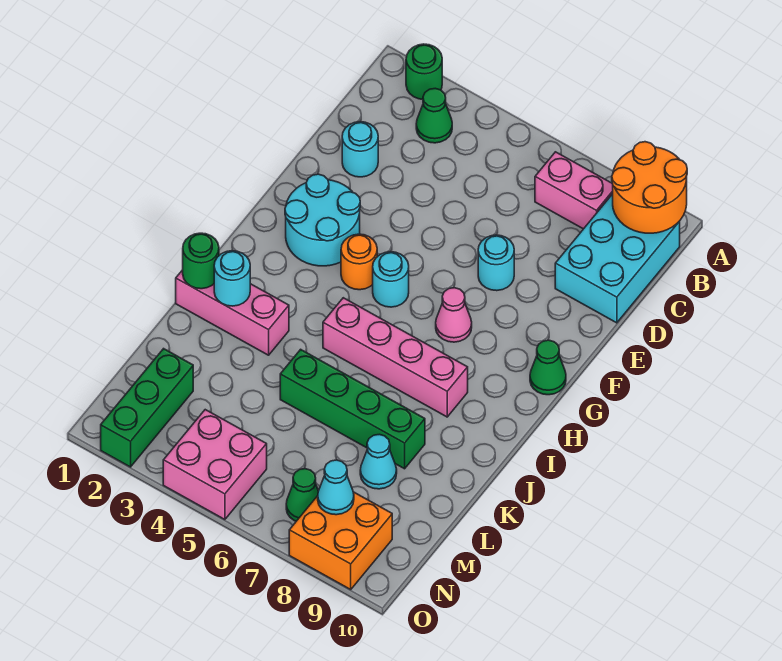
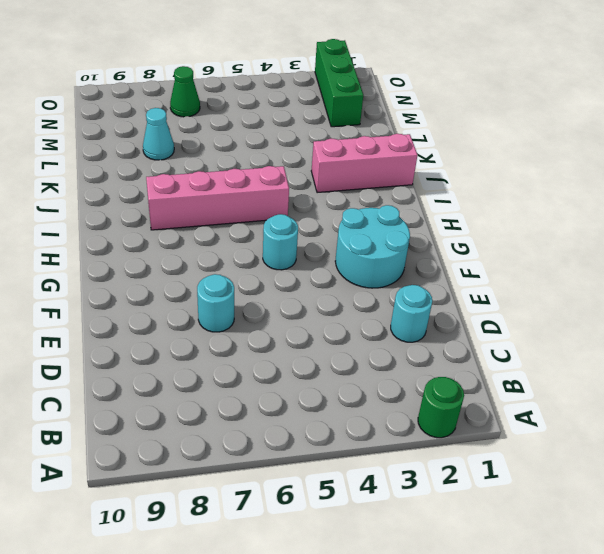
none -> green cone B3 level 1
none -> pink brick B7:B8 level 1
none -> cyan brick B9:D10 level 1

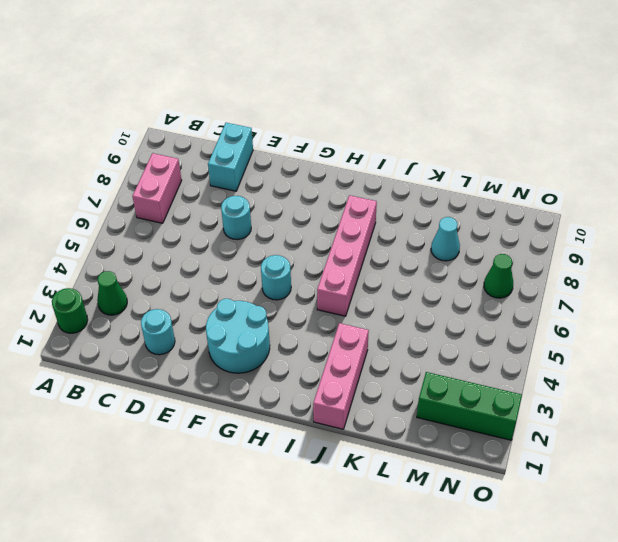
cyan brick D9:D10 level 1 -> cyan brick B9:D10 level 1
none -> orange round brick G4 level 1
none -> pink cone G7 level 1
none -> green cone G10 level 1

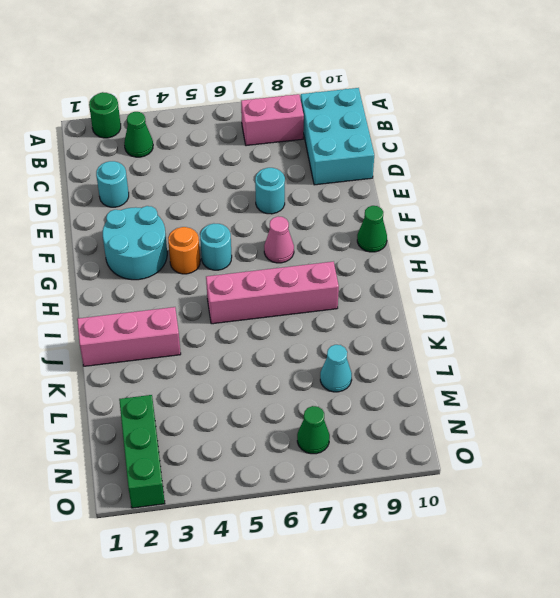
none -> green brick K5:K8 level 1
none -> pink brick N4:O5 level 1
none -> orange brick N8:O9 level 1

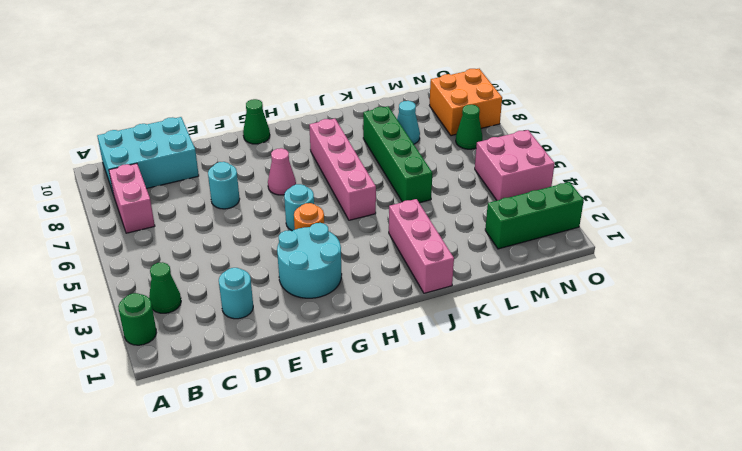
none -> orange round brick A9:B10 level 2
none -> green round brick J1 level 2
none -> cyan round brick J2 level 2

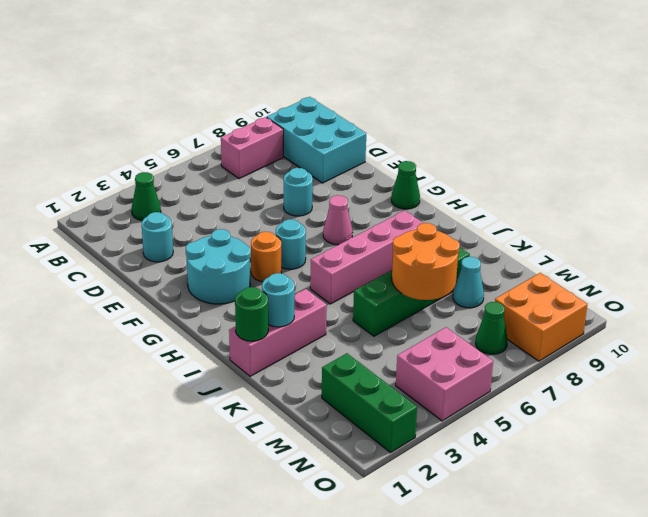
orange round brick K6:L7 level 2 -> orange round brick A9:B10 level 2
none -> green round brick A2 level 1
none -> cyan cone N8 level 2

